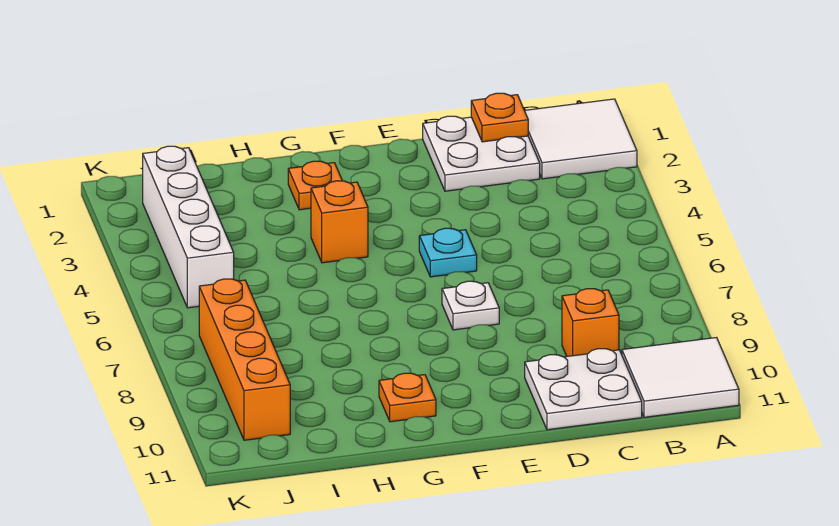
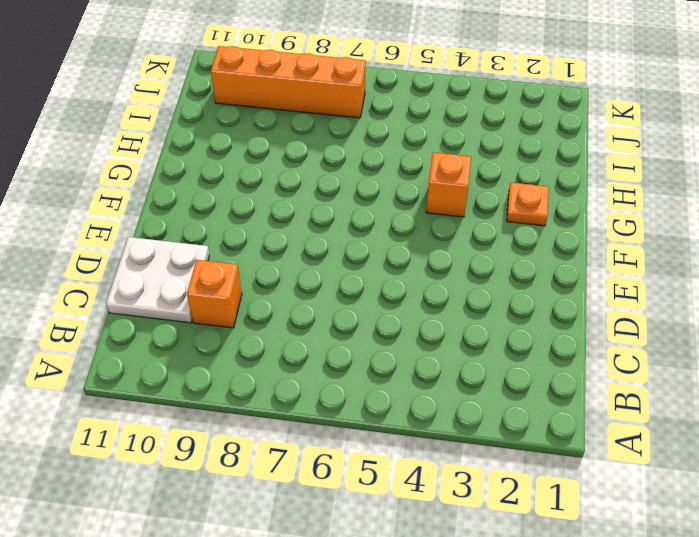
none -> white tile A1:B2 level 1
none -> white tile A10:B11 level 1
none -> white plate C1:D2 level 1

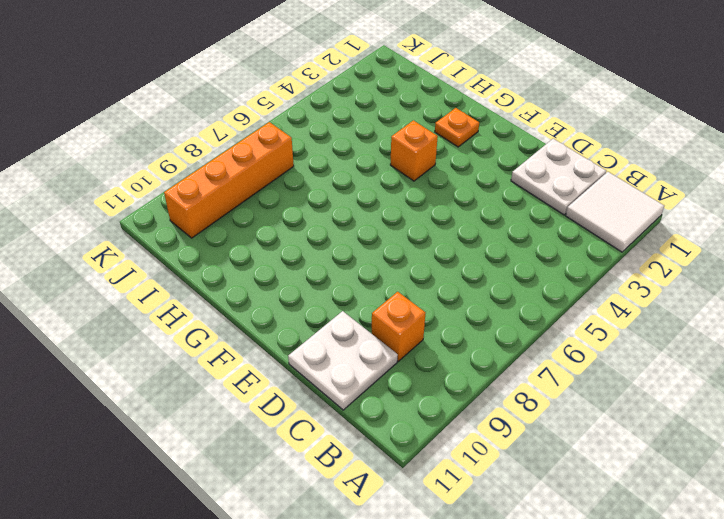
none -> white tile A10:B11 level 1
none -> cyan plate E5 level 1
none -> white plate E7 level 1

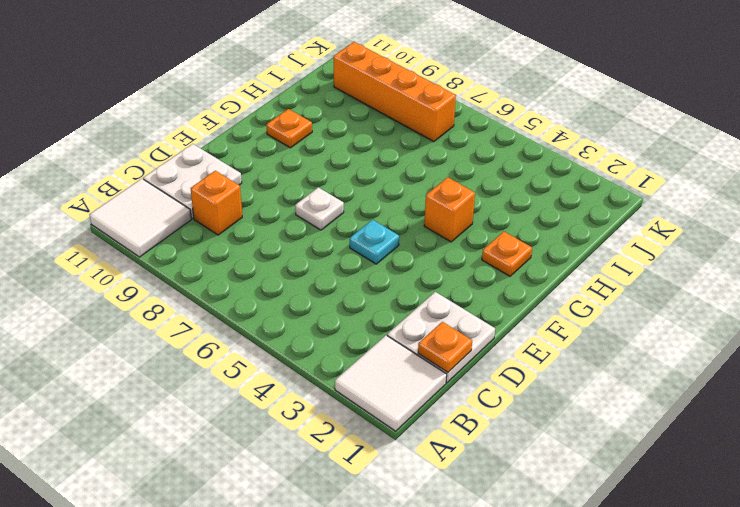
none -> white brick J2:J5 level 1

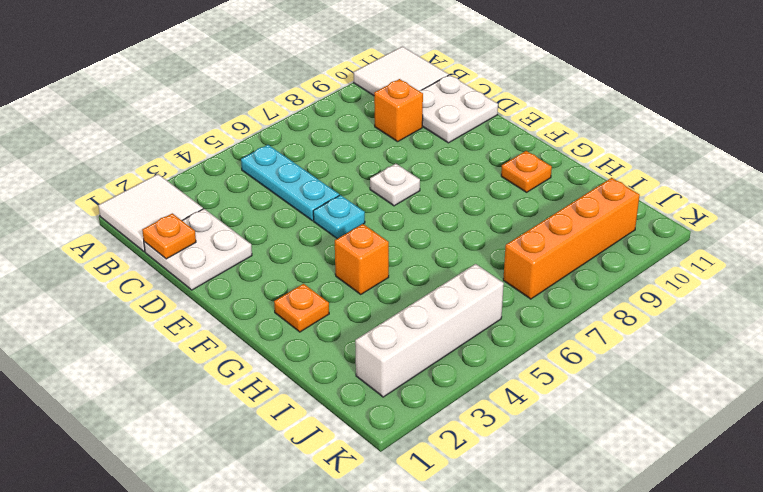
cyan plate B5:D5 level 1 -> none

